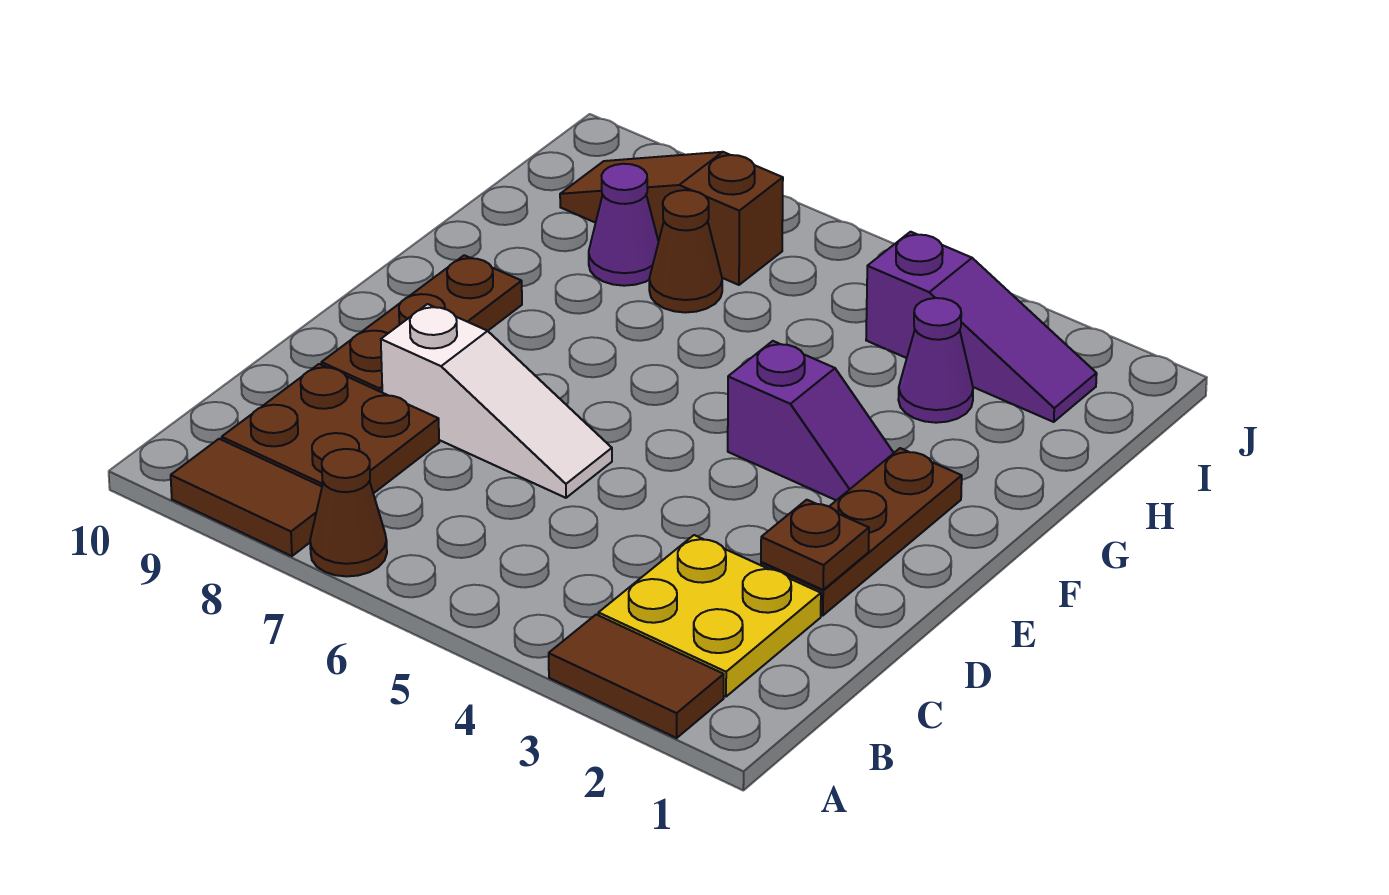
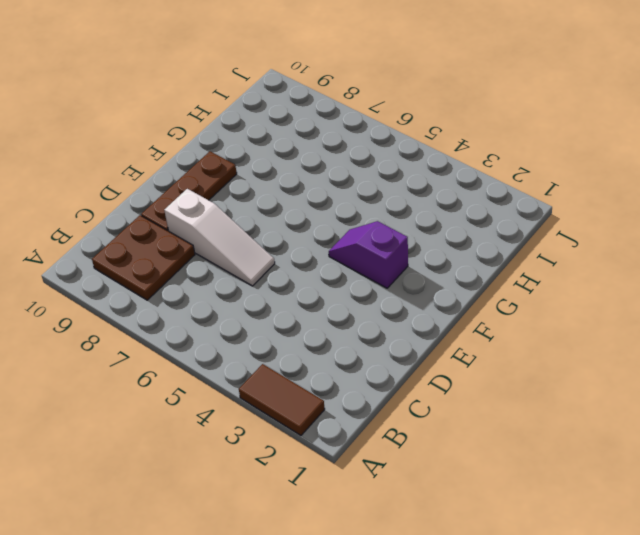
purple slope F3:F4 level 1 top 3 -> purple slope F3:F4 level 1 top 4
none -> brown cone A7 level 1
none -> brown tile A8:A9 level 1
none -> yellow plate B2:C3 level 1

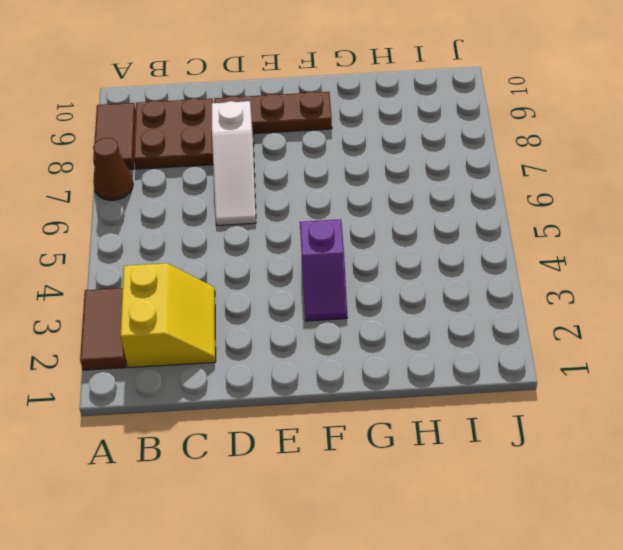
yellow slope B2:C3 level 1 top B -> yellow plate B2:C3 level 1
none -> brown plate D2:F2 level 1
none -> purple cone H3 level 1
none -> brown cone H7 level 1

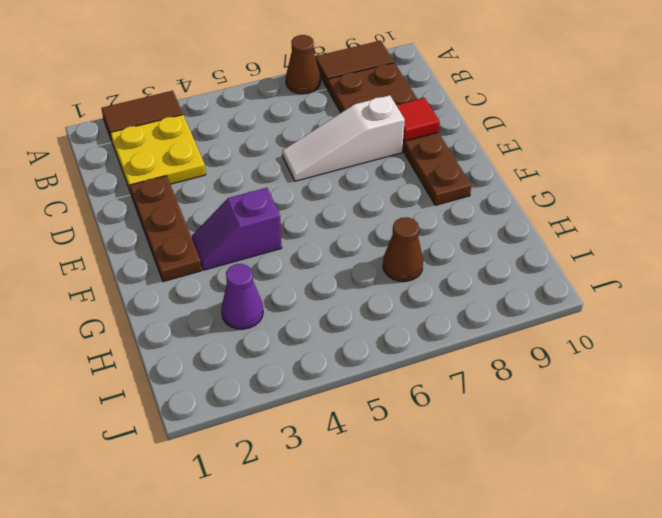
red tile D9 level 2 -> none
none -> purple cone H8 level 1
none -> purple slope I2:I4 level 1 top 4
none -> brown slope I7:I9 level 1 top 7

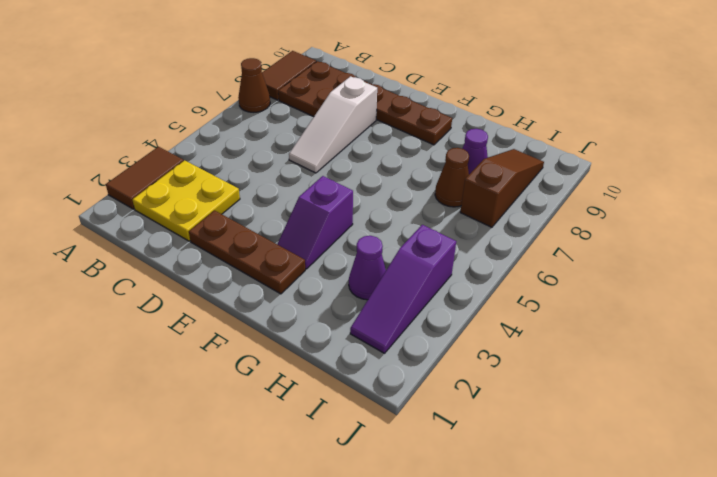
none -> brown plate D2 level 2

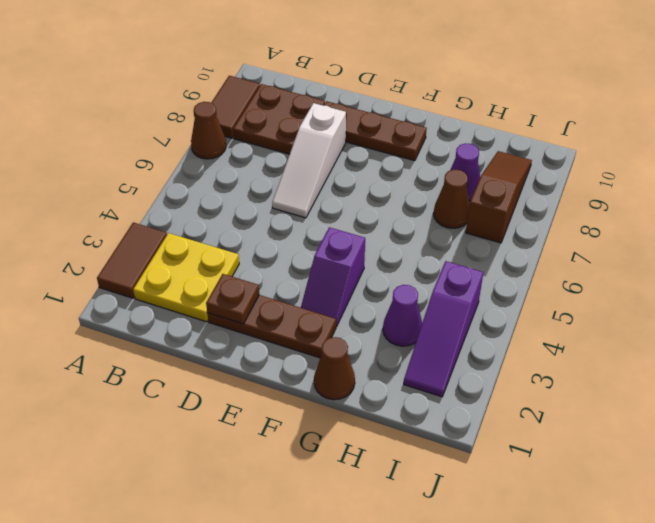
brown cone G1 level 1 -> none

